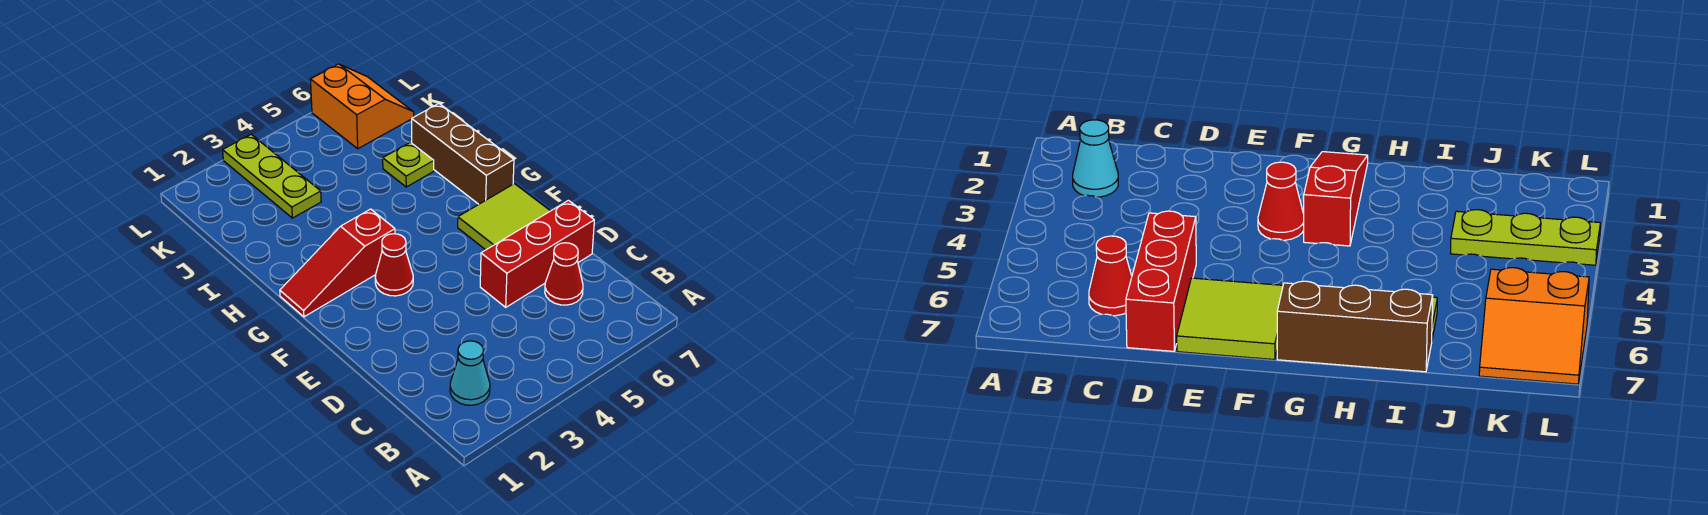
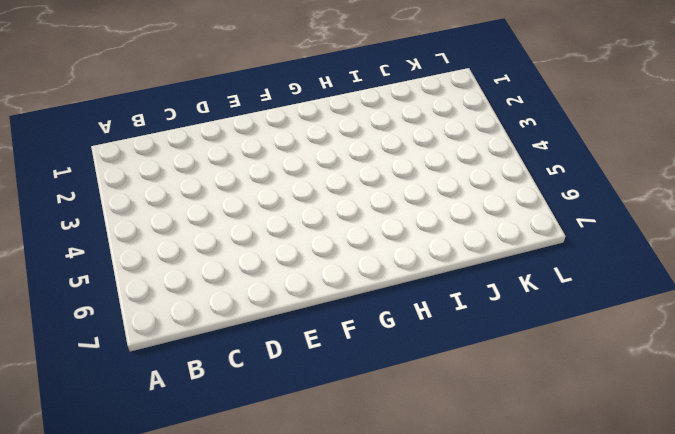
none -> cyan cone B2 level 1
none -> red cone C6 level 1

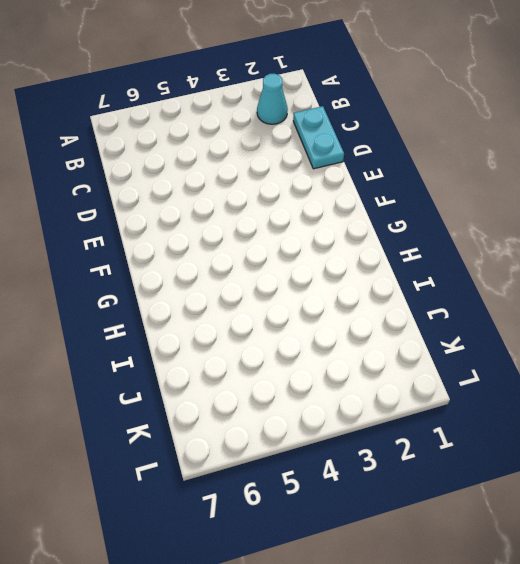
cyan plate C1:D1 level 1 -> none
none -> red cone C6 level 1
none -> red brick D5:D7 level 1

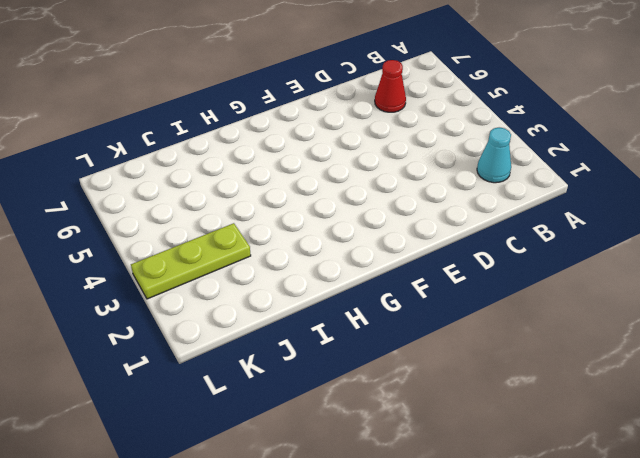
none -> red brick D5:D7 level 1
none -> lime tile E6:F7 level 1

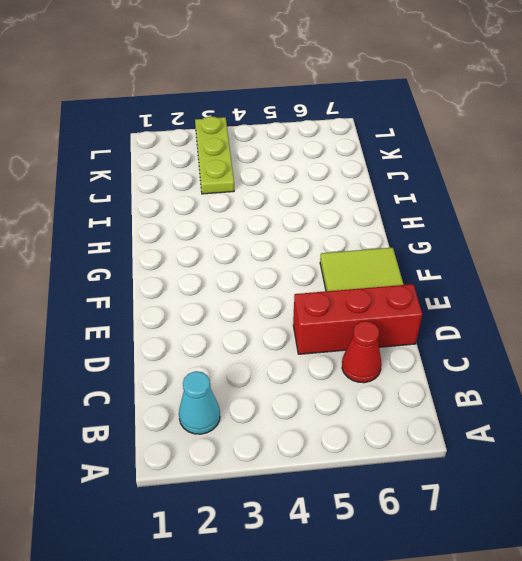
none -> red cone F3 level 1
none -> red slope G1:G3 level 1 top 3

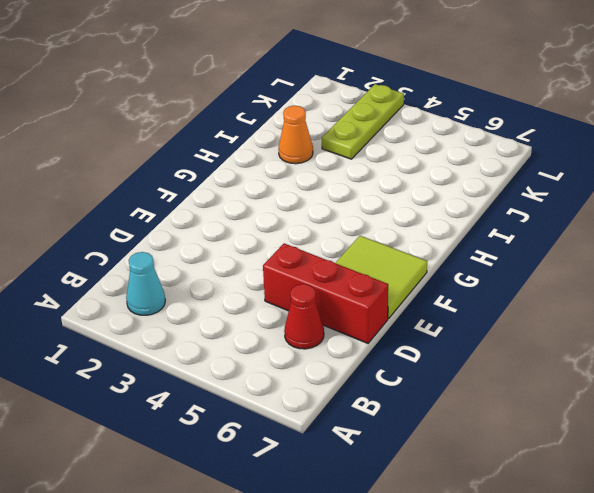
orange cone I2 level 1 -> none
none -> red cone F3 level 1
none -> red slope G1:G3 level 1 top 3

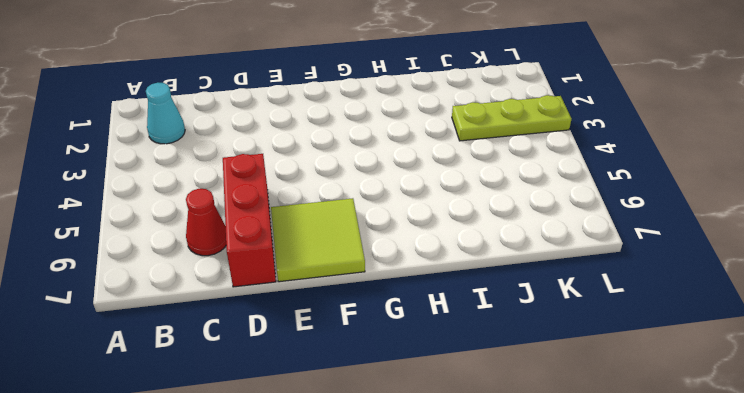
none -> red cone F3 level 1
none -> red slope G1:G3 level 1 top 3

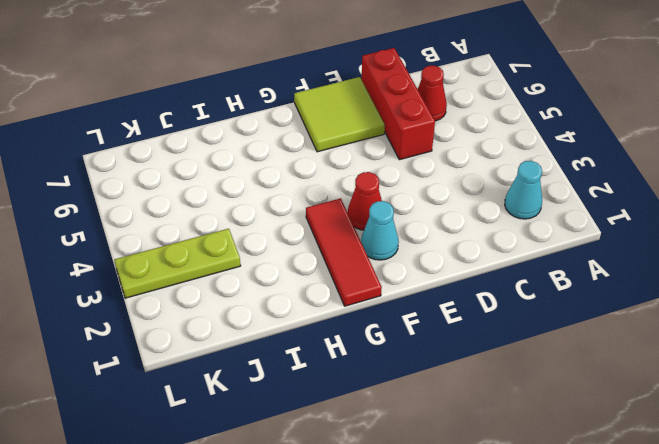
cyan cone F2 level 1 -> none
red tile G1:G3 level 1 -> red slope G1:G3 level 1 top 3
none -> brown brick G7:I7 level 1
none -> lime plate I6 level 1

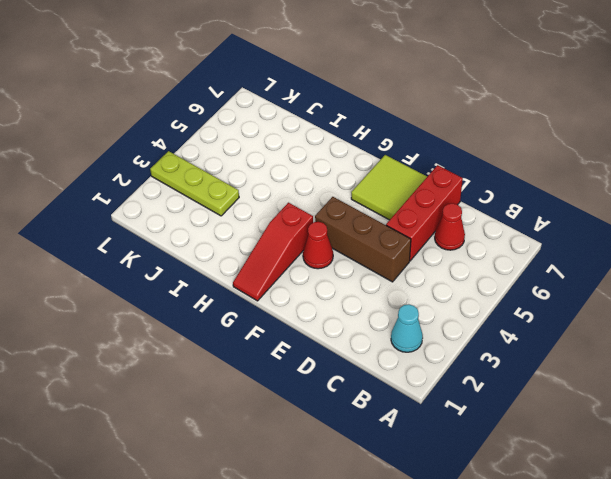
brown brick D4:F4 level 1 -> brown brick G7:I7 level 1
none -> lime plate I6 level 1
none -> orange slope K6:L7 level 1 top 6

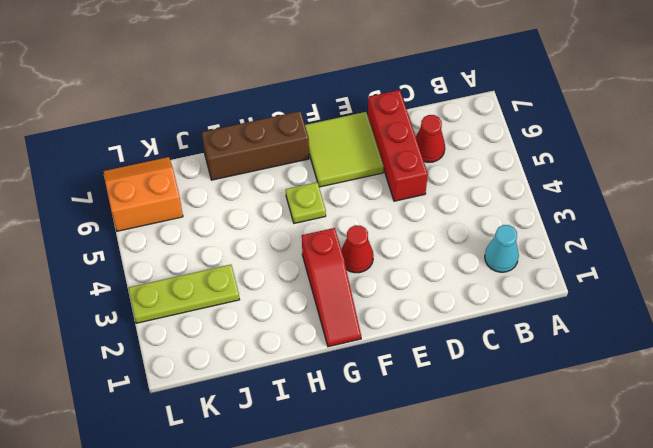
lime plate G5 level 1 -> lime plate I6 level 1

